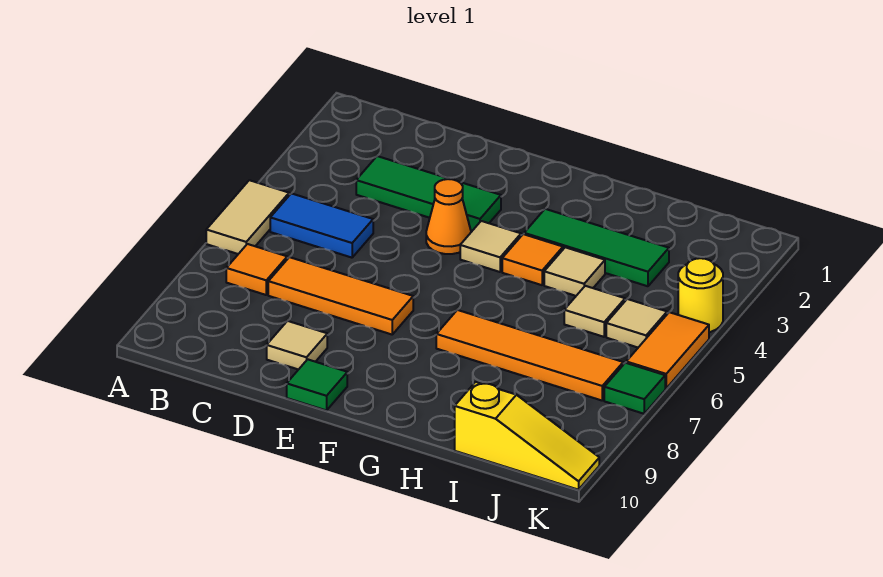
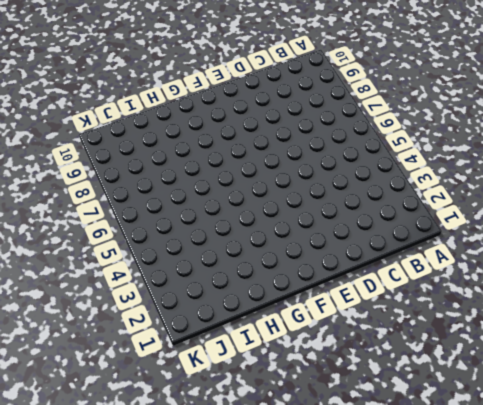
none -> tan tile A5:A6 level 1
none -> blue tile B5:C5 level 1
none -> orange tile B7 level 1

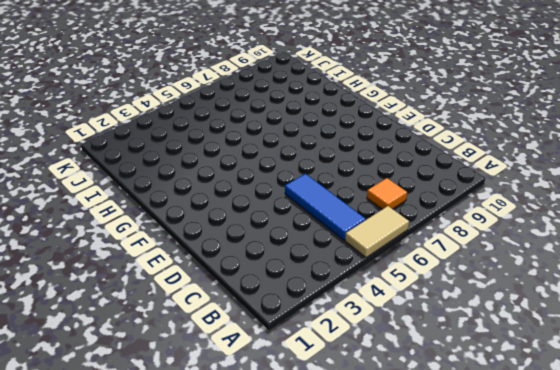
blue tile B5:D5 level 1 -> blue tile B5:C5 level 1
none -> green tile C3:E3 level 1
none -> orange tile C7:E7 level 1
none -> tan tile D9 level 1

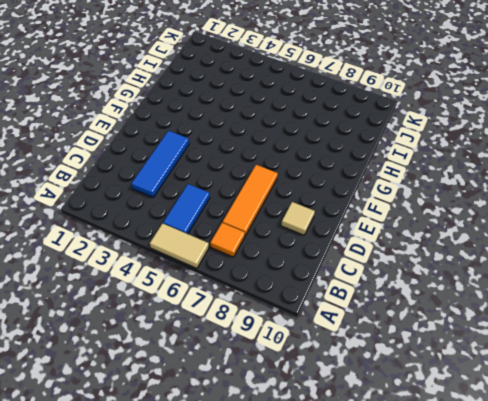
blue tile C3:E3 level 1 -> green tile C3:E3 level 1
none -> orange cone E4 level 1
none -> green tile E10 level 1
none -> tan tile F4 level 1

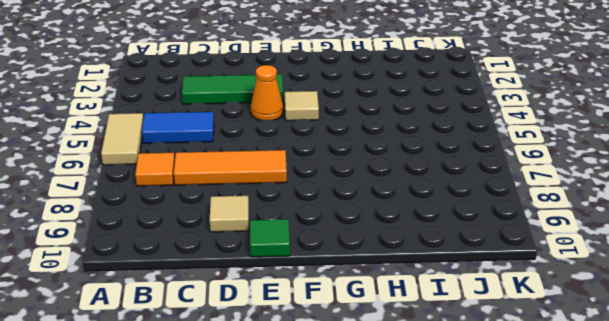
none -> green tile G3:I3 level 1
none -> orange tile G4 level 1
none -> orange tile G7:J7 level 1

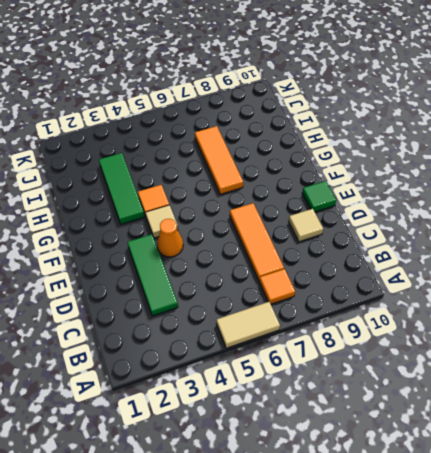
orange tile G7:I7 level 1 -> orange tile G7:J7 level 1
none -> blue tile B5:C5 level 1
none -> tan tile H4 level 1
none -> tan tile I5 level 1

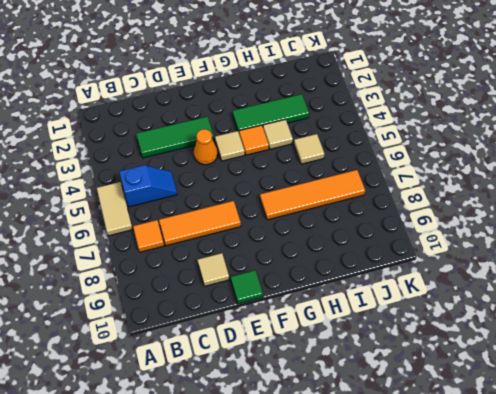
blue slope B5:C5 level 1 top B -> blue tile B5:C5 level 1
none -> yellow slope I10:K10 level 1 top I
none -> tan tile J5 level 1
none -> yellow round brick K4 level 1

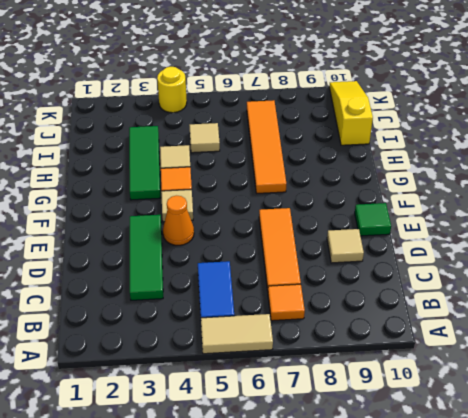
none -> tan tile J5 level 1
none -> orange tile K5:K6 level 1
none -> green tile K7 level 1

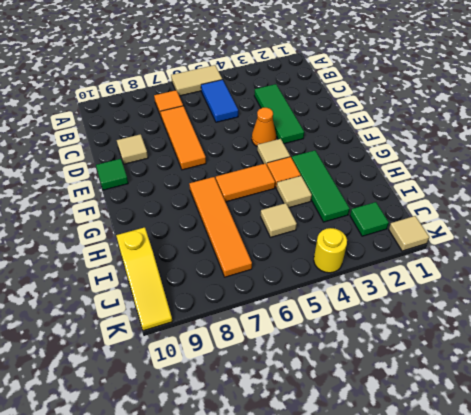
orange tile G5:G6 level 1 -> orange tile K5:K6 level 1
green tile J2 level 1 -> green tile K7 level 1
tan tile K1 level 1 -> tan tile J5 level 1

